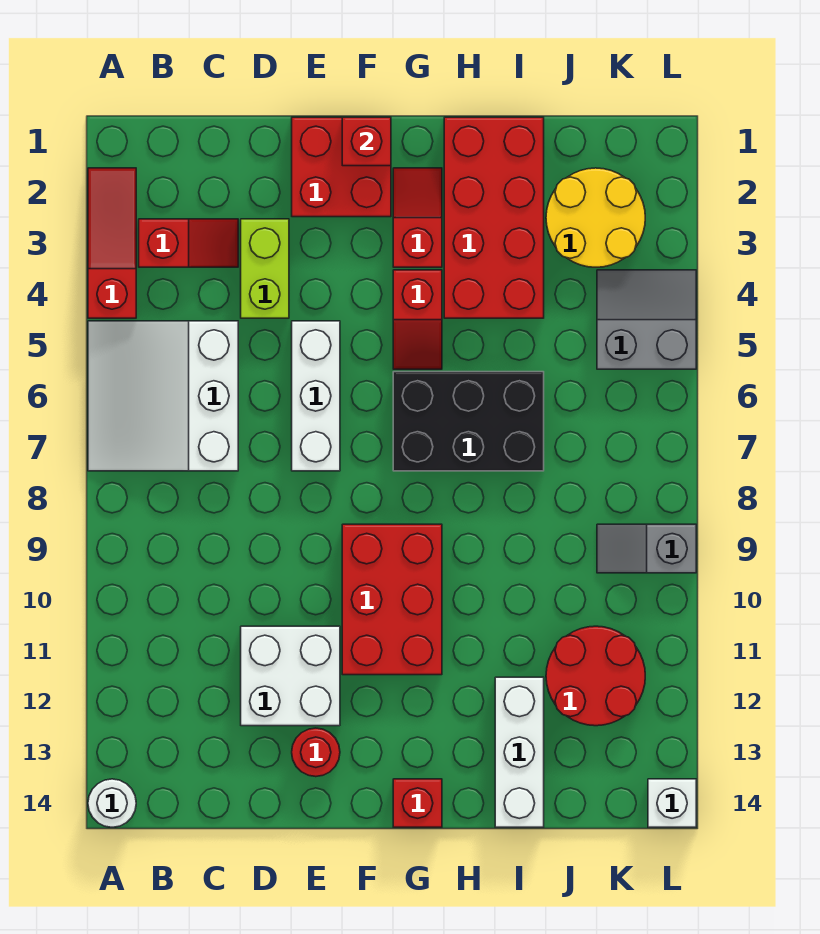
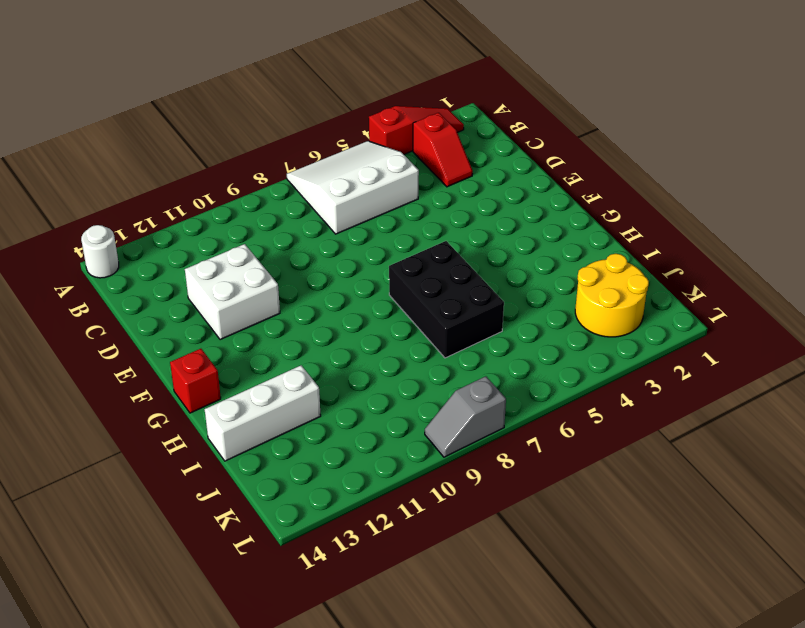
grey slope L8:L9 level 1 top 8 -> grey slope K9:L9 level 1 top L
none -> lime brick D3:D4 level 1
none -> red brick E1:F2 level 1
none -> white brick E5:E7 level 1

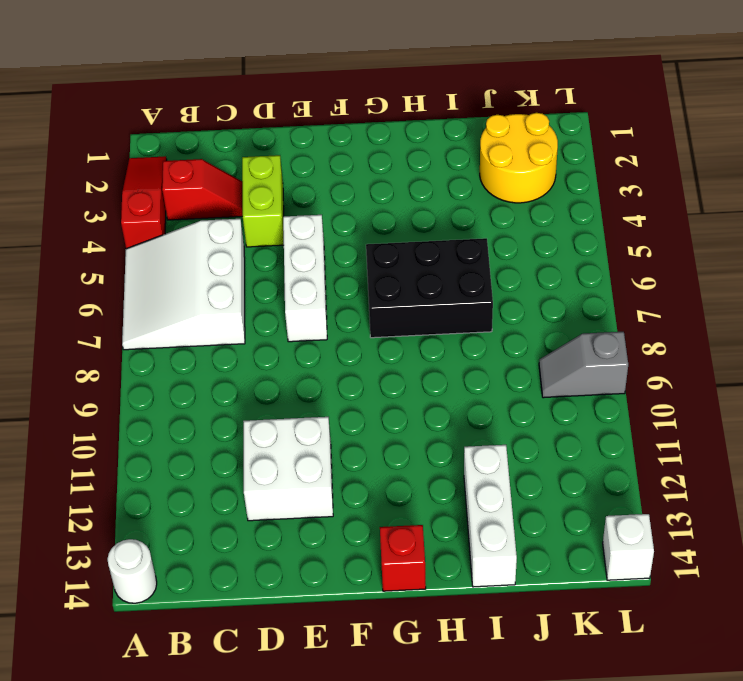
none -> red brick E1:F2 level 1
none -> red round brick E13 level 1
none -> red brick F9:G11 level 1

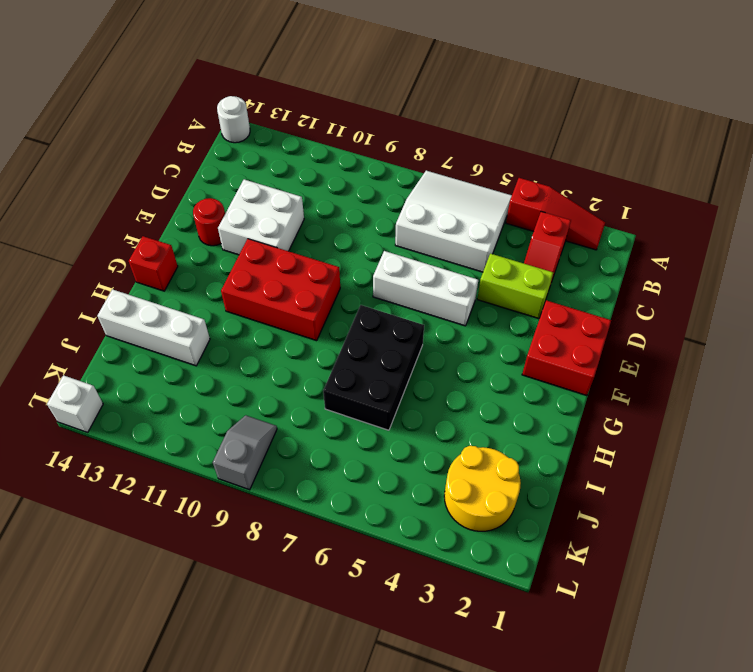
none -> red slope G2:G3 level 1 top 3
none -> red slope G4:G5 level 1 top 4
none -> red brick H1:I4 level 1

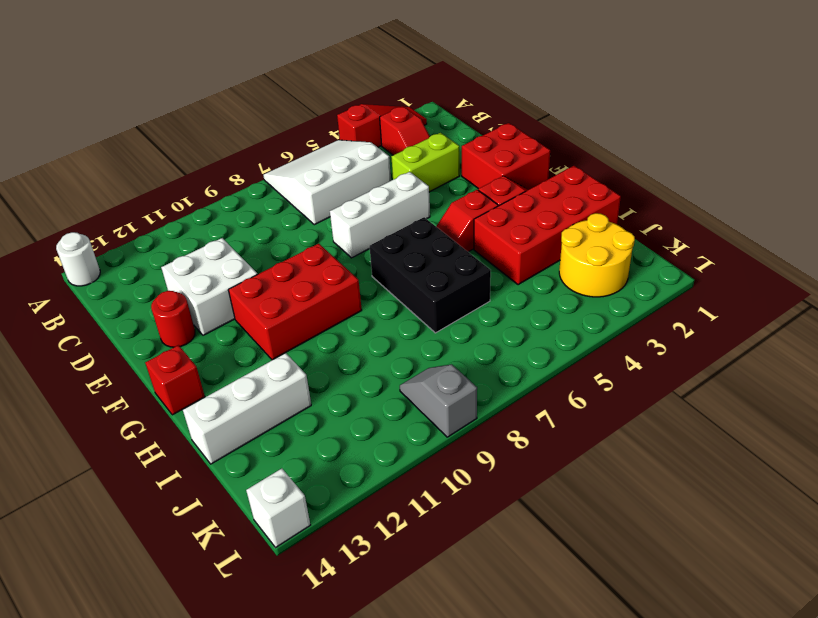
none -> red round brick J11:K12 level 1
none -> grey slope K4:L5 level 1 top 5
none -> red brick F1 level 2

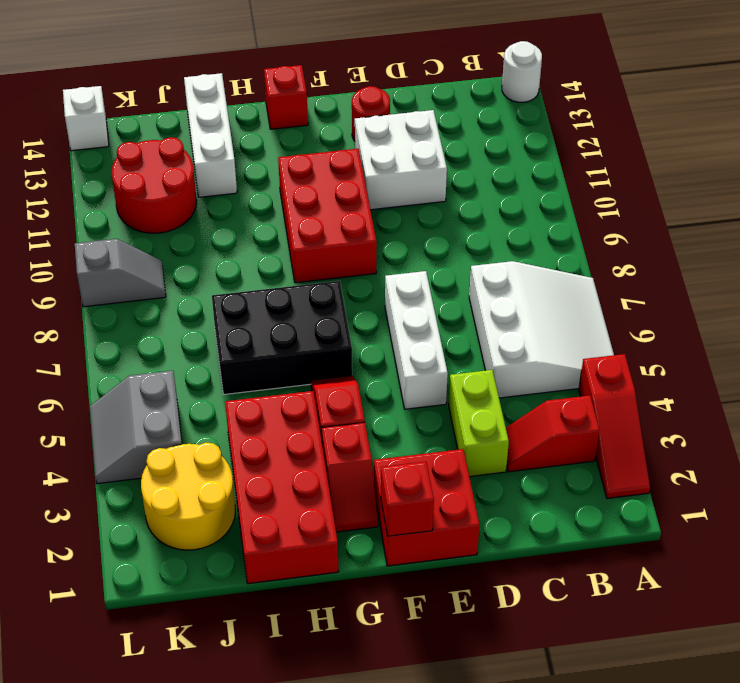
grey slope K4:L5 level 1 top K -> grey slope K4:L5 level 1 top 5

